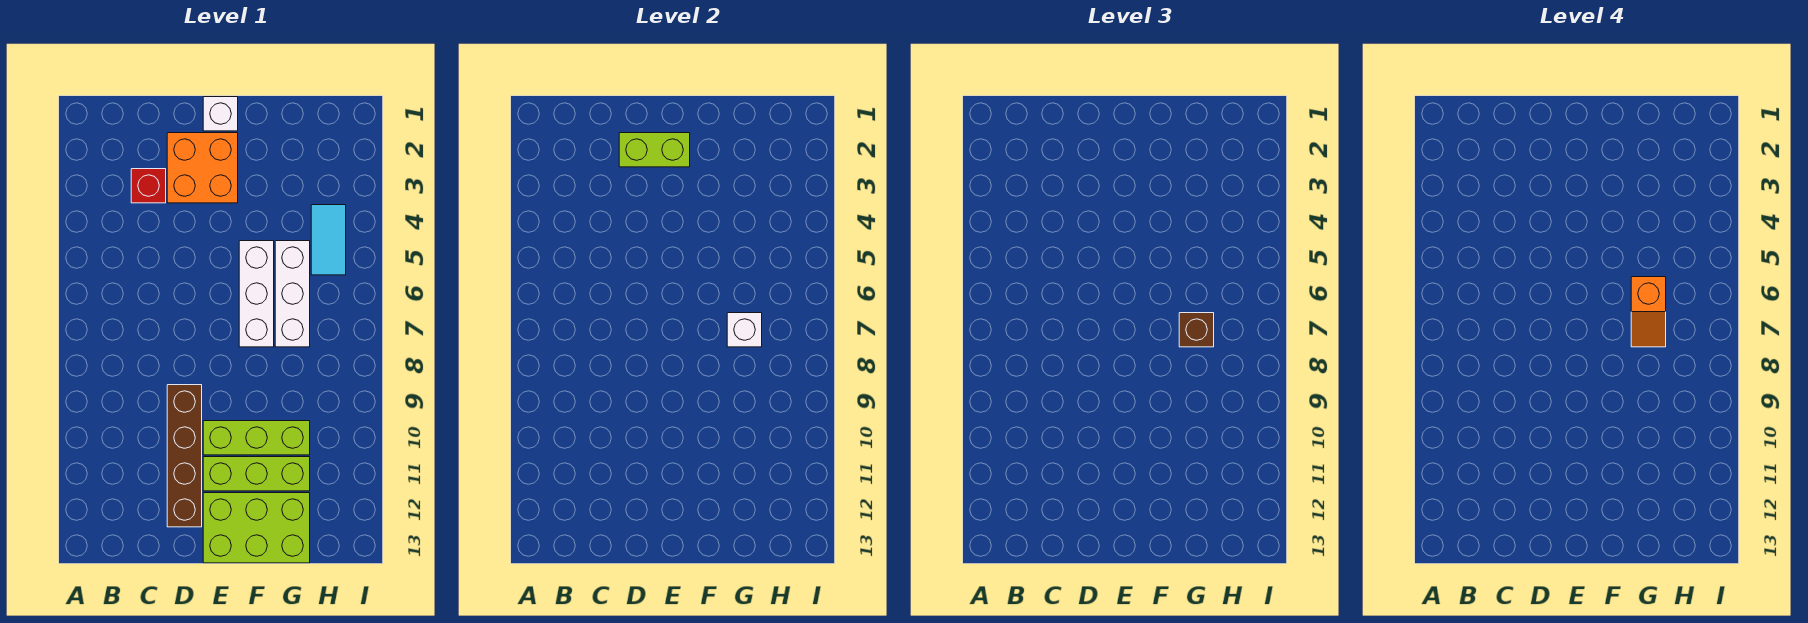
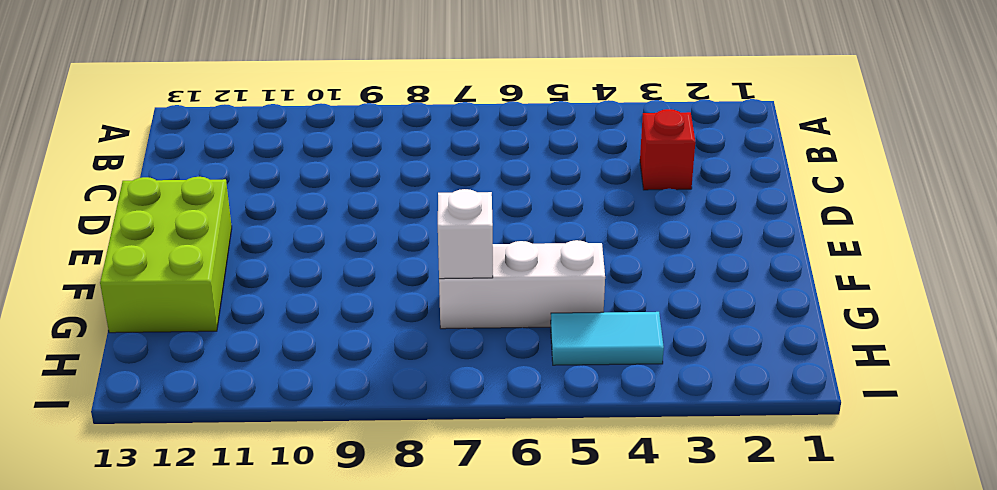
none -> orange brick D2:E3 level 1
none -> brown brick D9:D12 level 1
none -> white brick E1 level 1

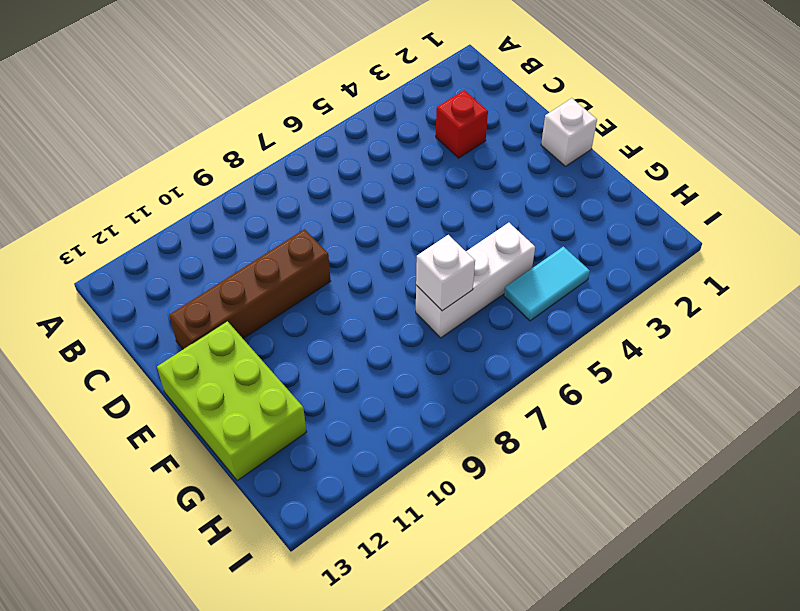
none -> orange brick D2:E3 level 1
none -> lime brick E10:G10 level 1
none -> lime brick E11:G11 level 1

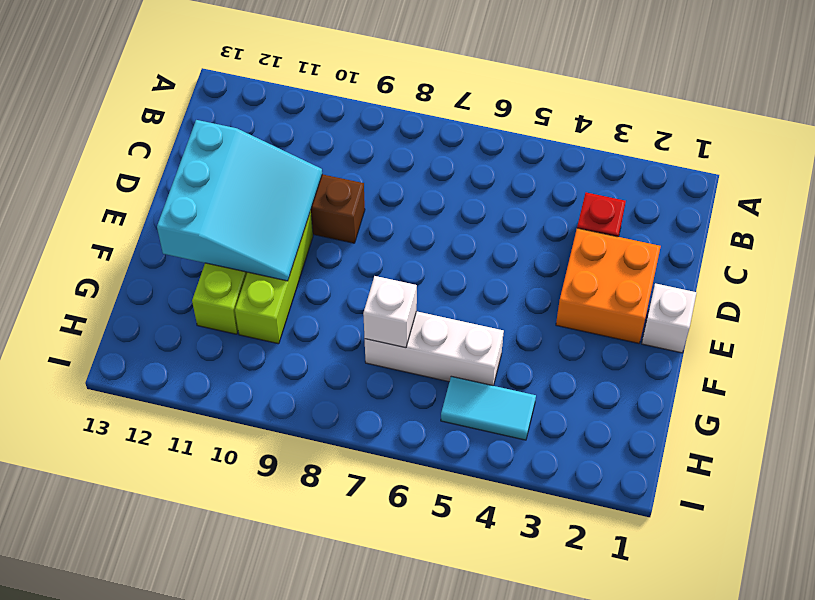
cyan slope D10:F12 level 2 top 12 -> none
none -> lime brick E12:G13 level 1
none -> white brick F5:F7 level 1
none -> lime brick D2:E2 level 2

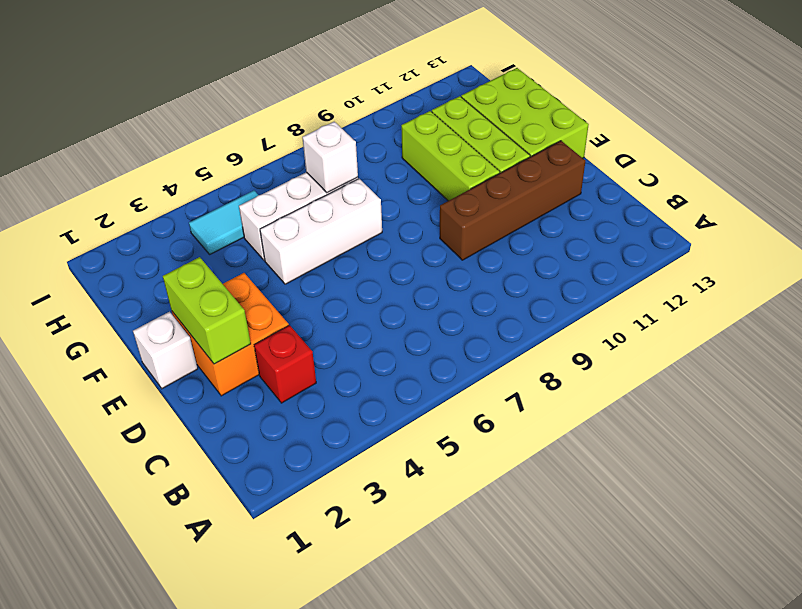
none -> brown brick G7 level 3
none -> orange slope G6:G7 level 4 top 6

